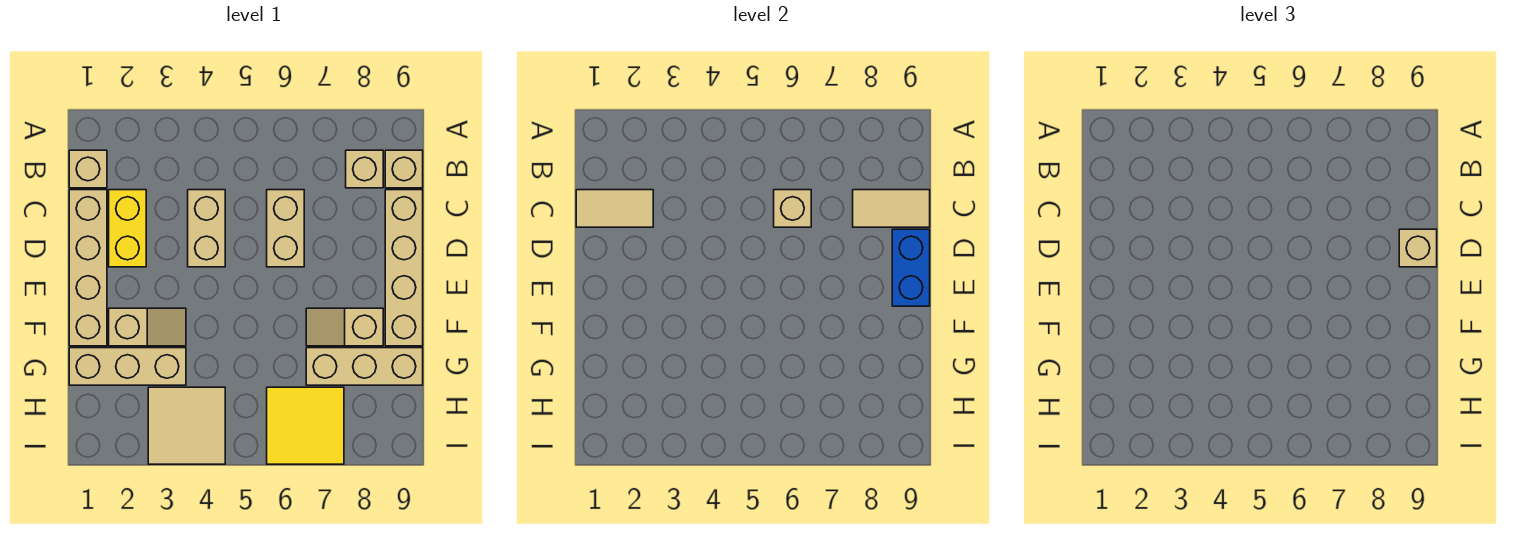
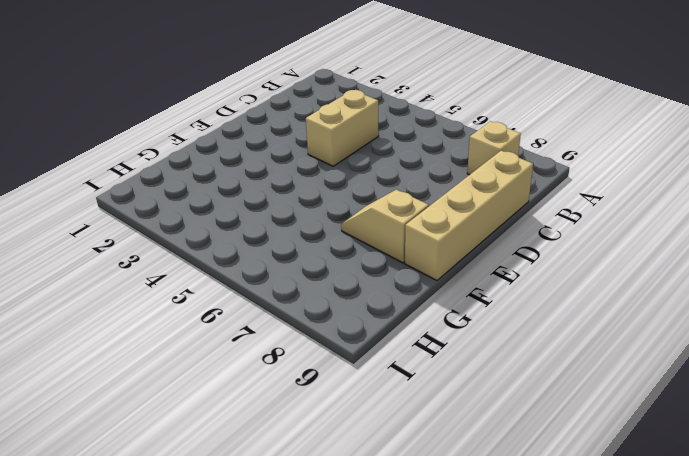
none -> tan brick B1 level 1
none -> tan brick B9 level 1
none -> tan brick C1:F1 level 1

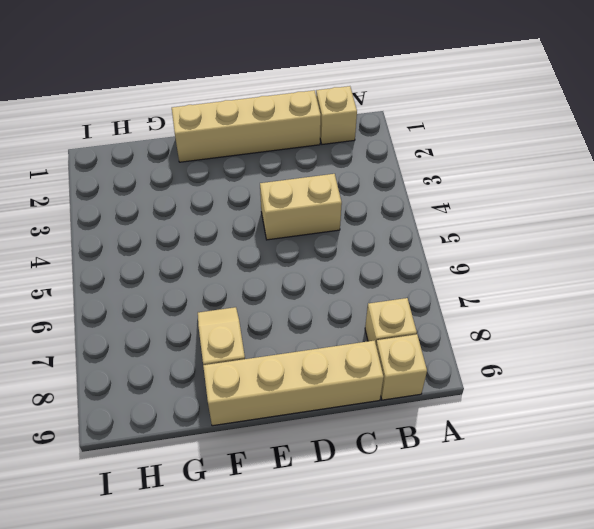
none -> yellow brick C2:D2 level 1
none -> tan brick C6:D6 level 1
none -> tan slope F2:F3 level 1 top 2

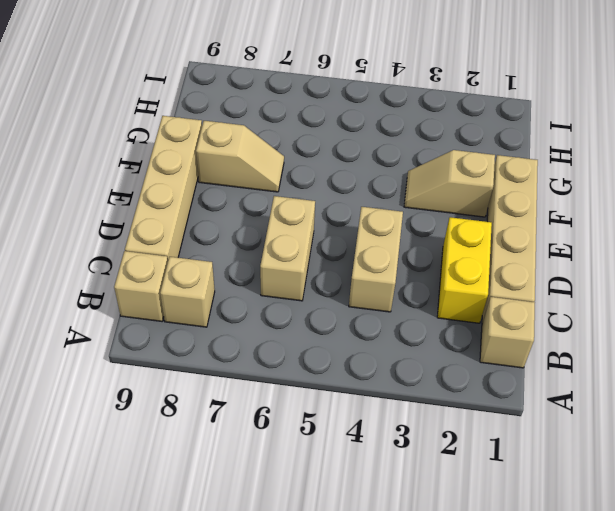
none -> tan brick G1:G3 level 1
none -> tan brick G7:G9 level 1
none -> tan tile H3:I4 level 1

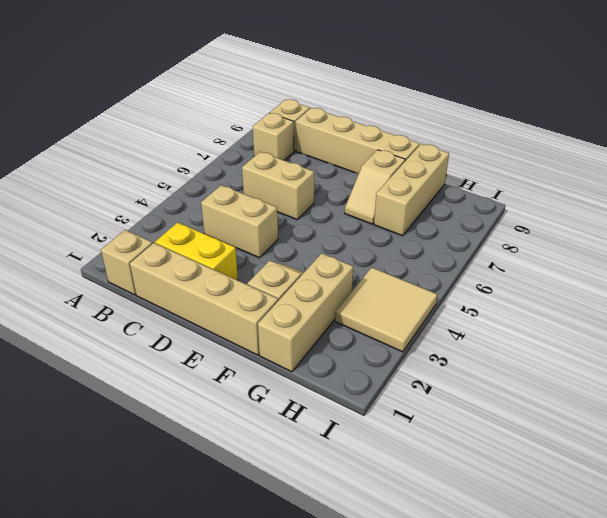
none -> yellow tile H6:I7 level 1
none -> tan tile C1:C2 level 2
none -> tan brick C6 level 2

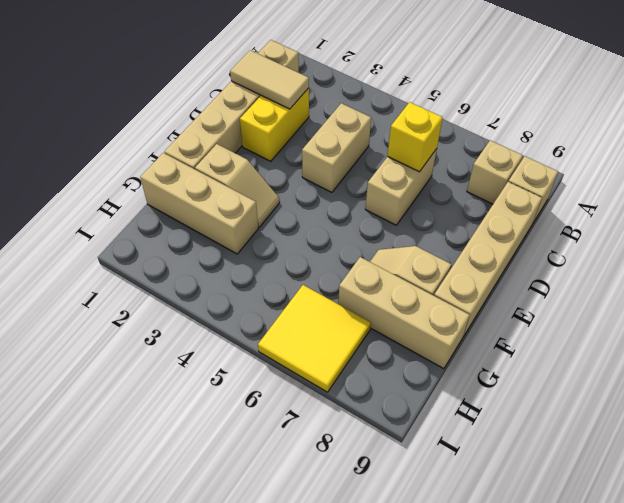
yellow brick C6 level 2 -> tan brick C6 level 2
none -> tan tile H3:I4 level 1
none -> tan tile C8:C9 level 2
none -> blue brick D9:E9 level 2

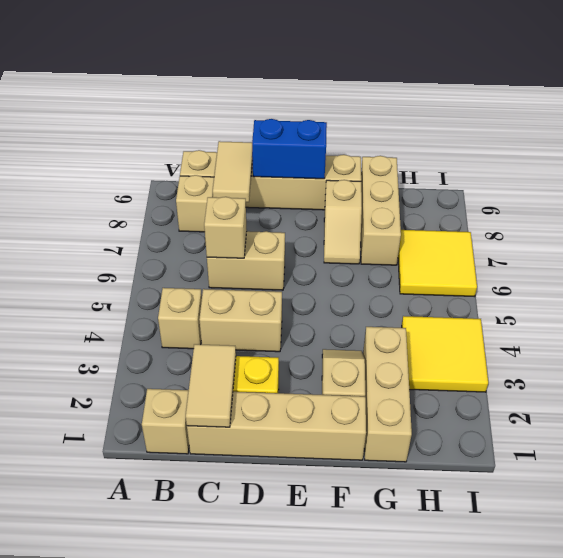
tan brick B4 level 1 -> tan brick D9 level 3
yellow tile H3:I4 level 1 -> tan tile H3:I4 level 1

